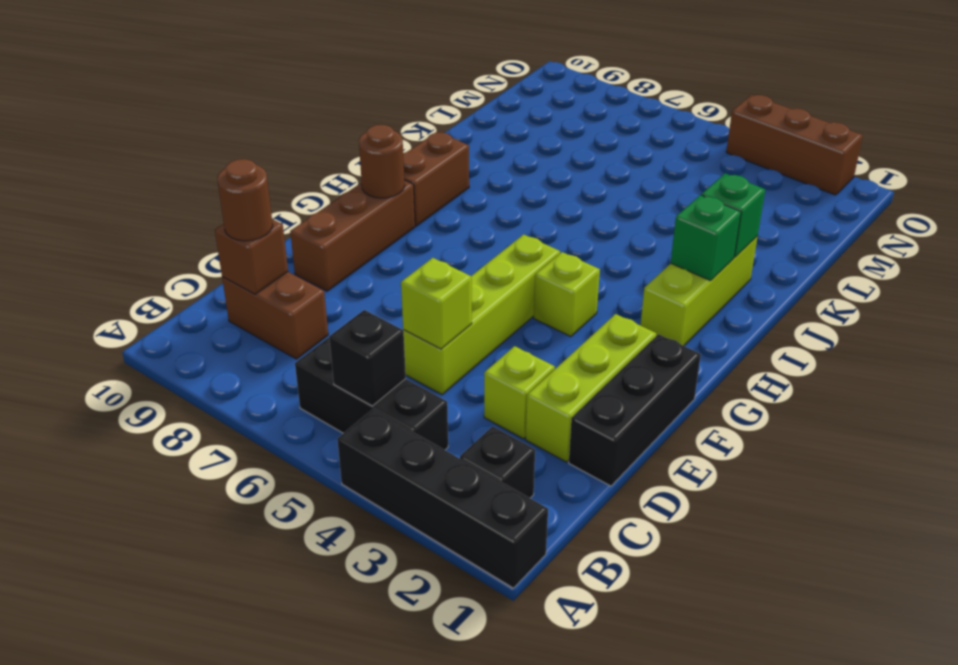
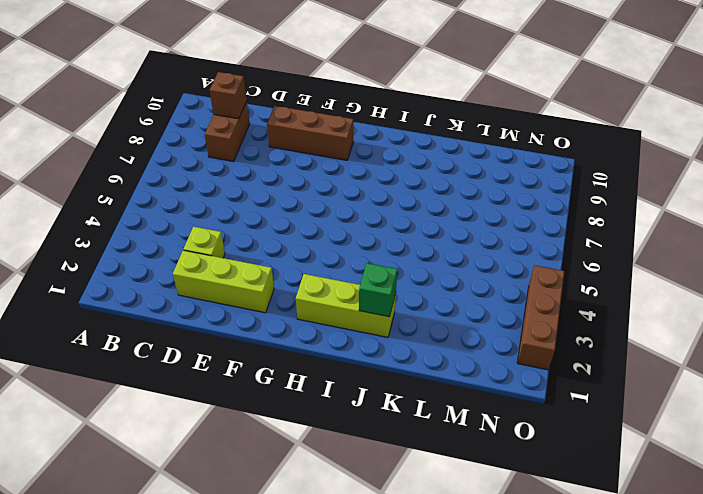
none -> black brick A1:A4 level 1
none -> black brick B2 level 1
none -> black brick B4:B6 level 1

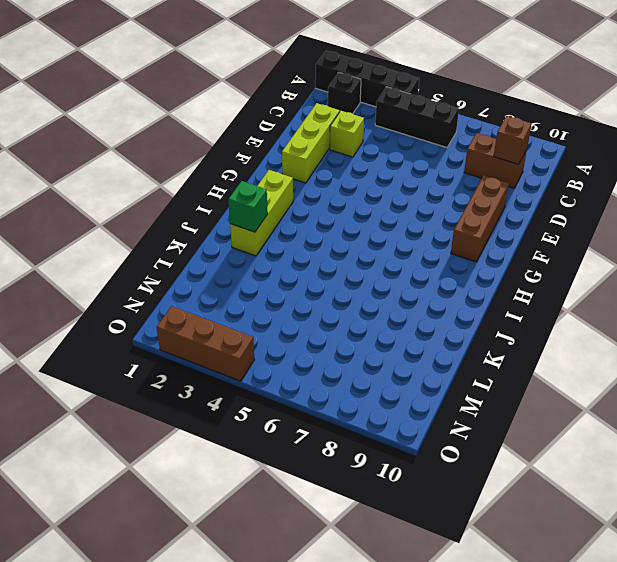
none -> black brick D1:F1 level 1
none -> lime brick D5:G5 level 1
none -> lime brick G4 level 1

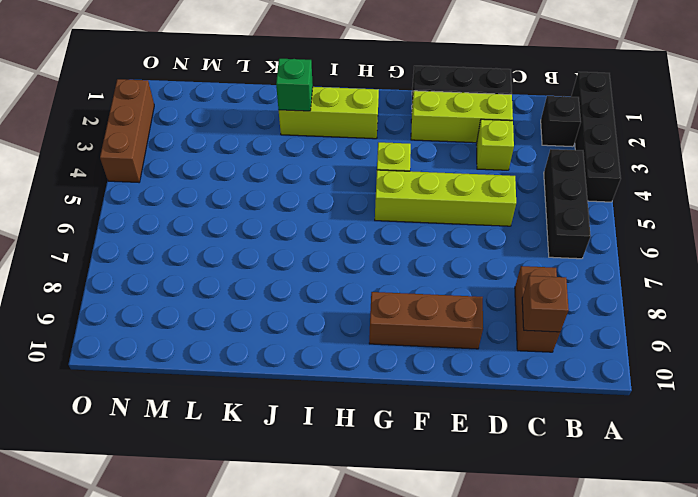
none -> brown brick H9:I9 level 1
none -> black brick B5 level 2
none -> lime brick D5 level 2

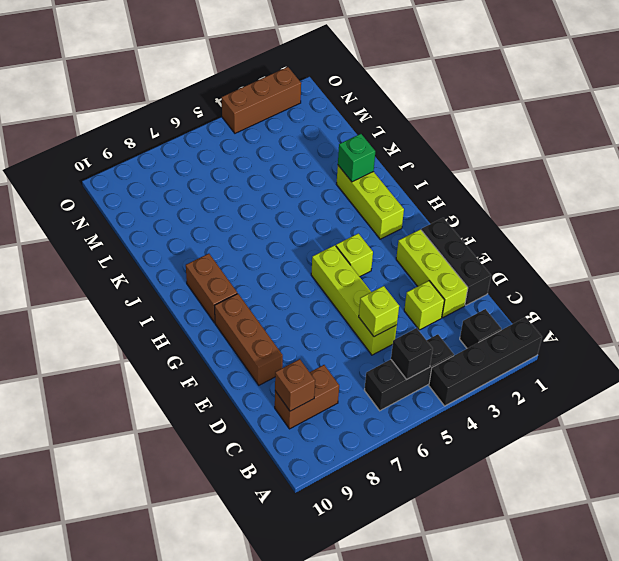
none -> brown round brick G9 level 2
none -> green brick I2 level 2
none -> brown round brick C9 level 3

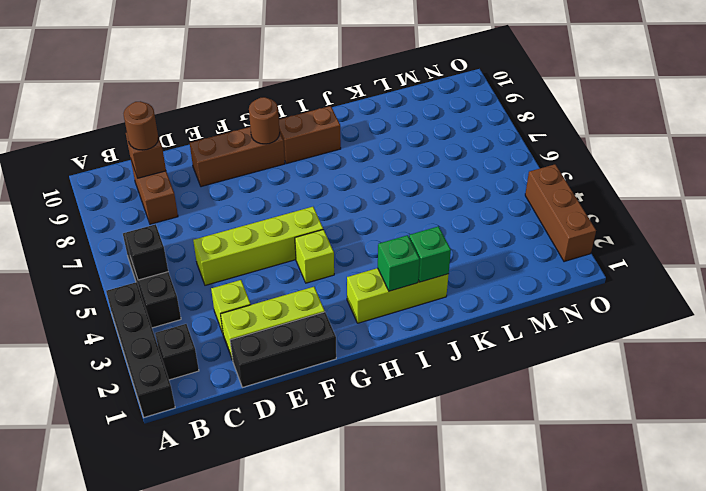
none -> lime brick D5 level 2

